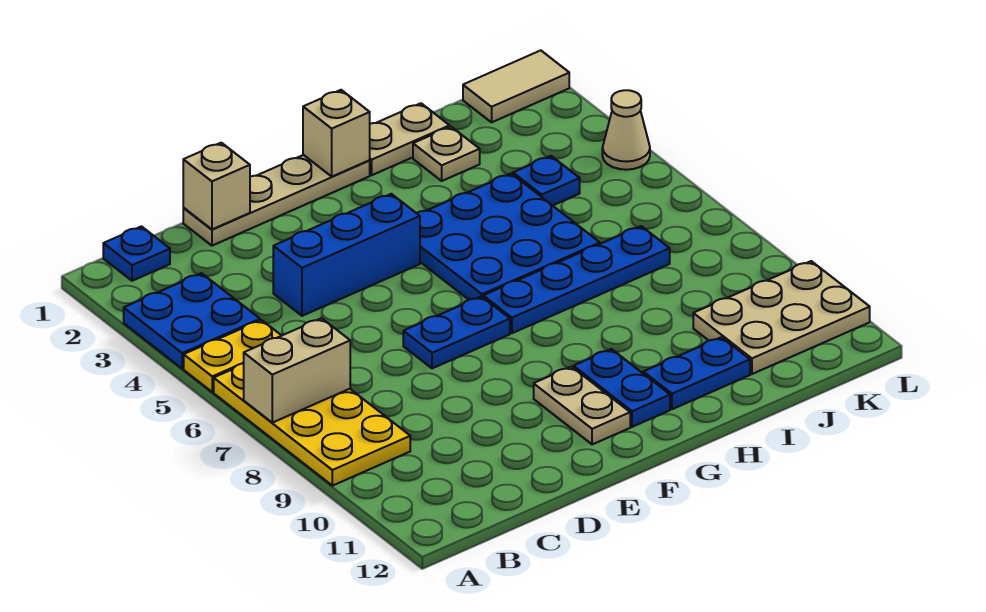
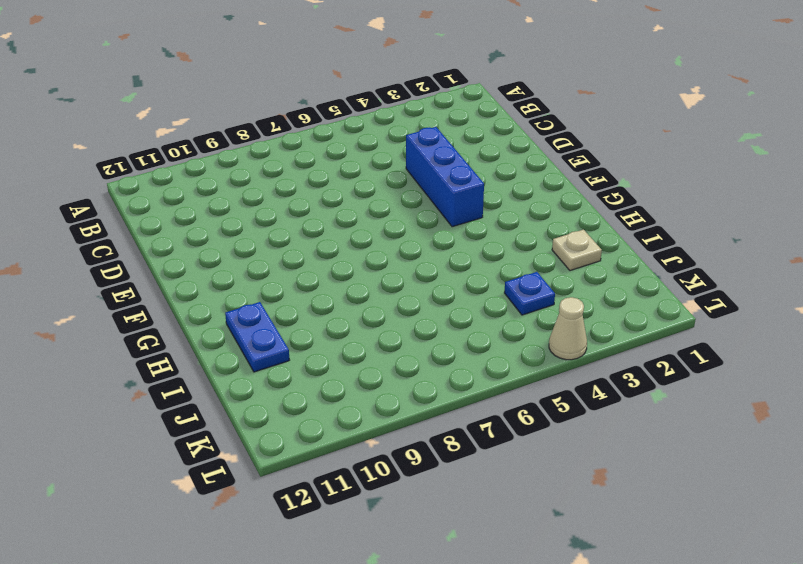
none -> blue plate A3:B4 level 1
none -> yellow plate A5:B5 level 1
none -> yellow plate A6:B9 level 1

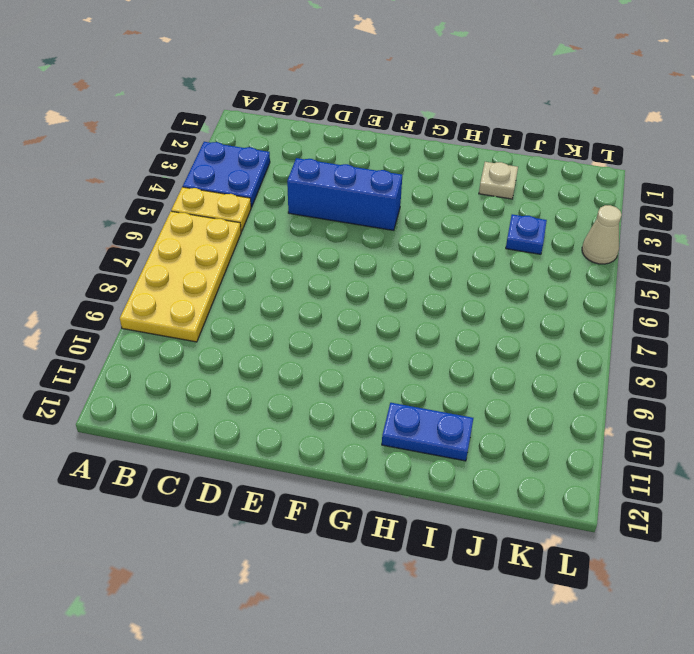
none -> blue plate B1 level 1
none -> tan plate D1:G1 level 1
none -> blue plate E7:F7 level 1

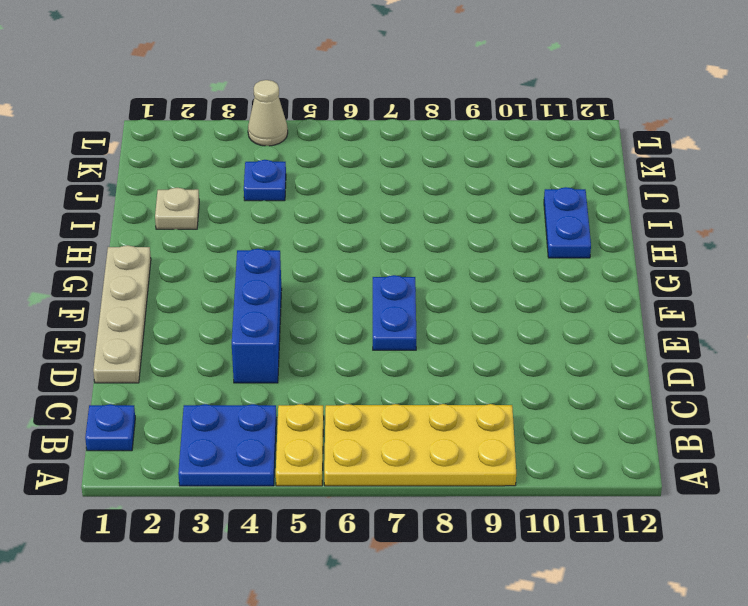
none -> tan plate F10:F11 level 1
none -> blue plate G4:I6 level 1
none -> blue plate G7:J7 level 1

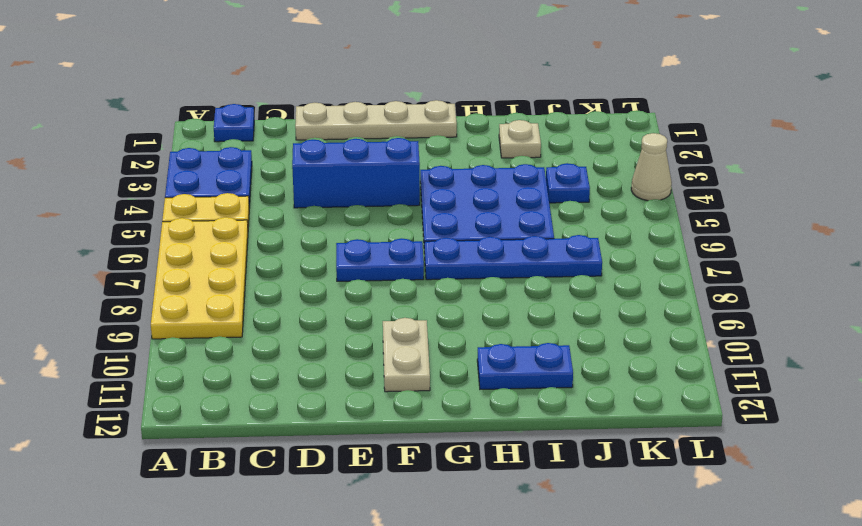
none -> blue plate G10:G11 level 1
none -> tan plate H1:I1 level 1
none -> tan plate J10:L11 level 1

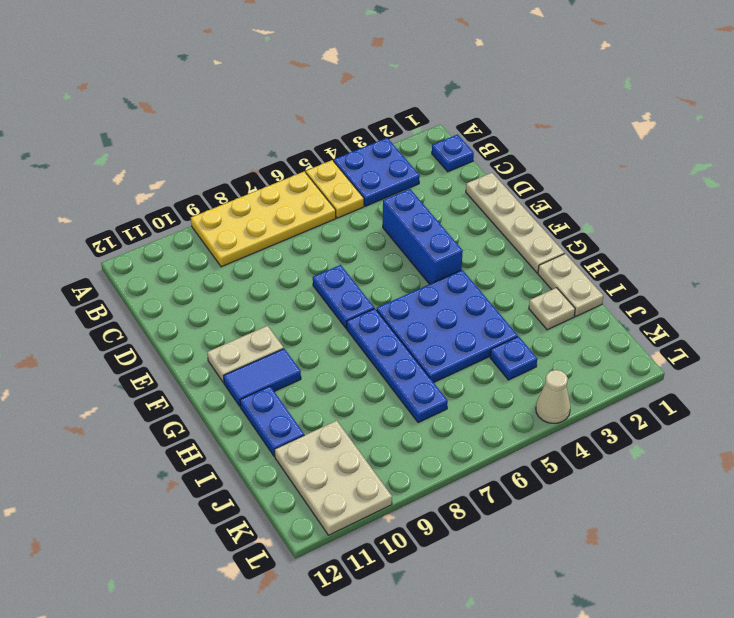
blue tile G10:G11 level 1 -> blue plate G10:G11 level 1
none -> tan tile K1:L1 level 1
none -> tan brick A7:B7 level 2
none -> tan brick D1 level 2

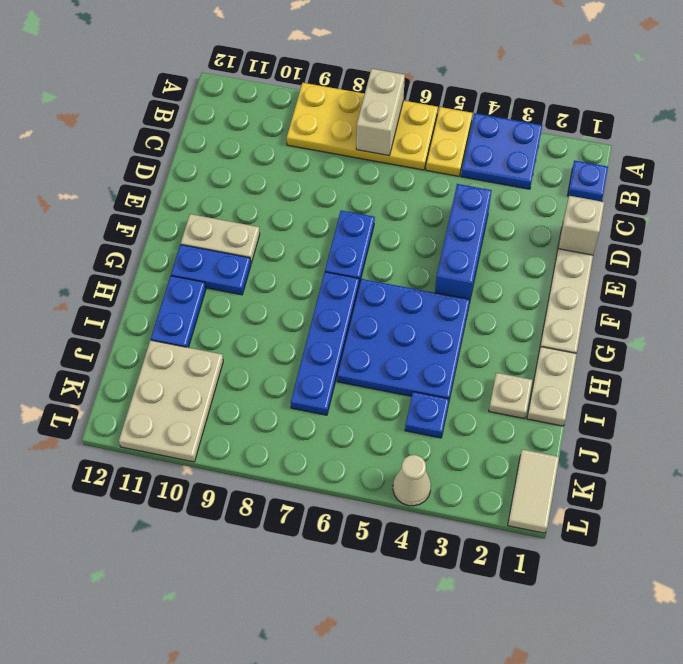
none -> tan brick G1 level 2

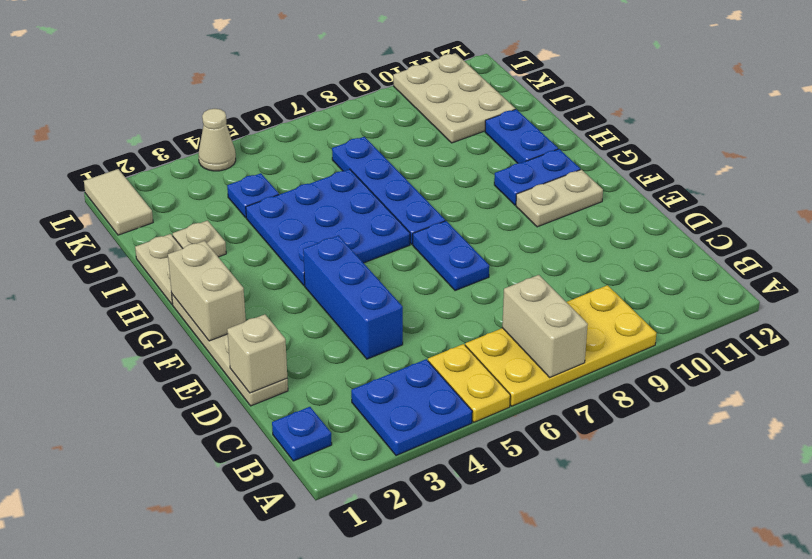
tan brick F1:G1 level 2 -> tan brick G1 level 2

